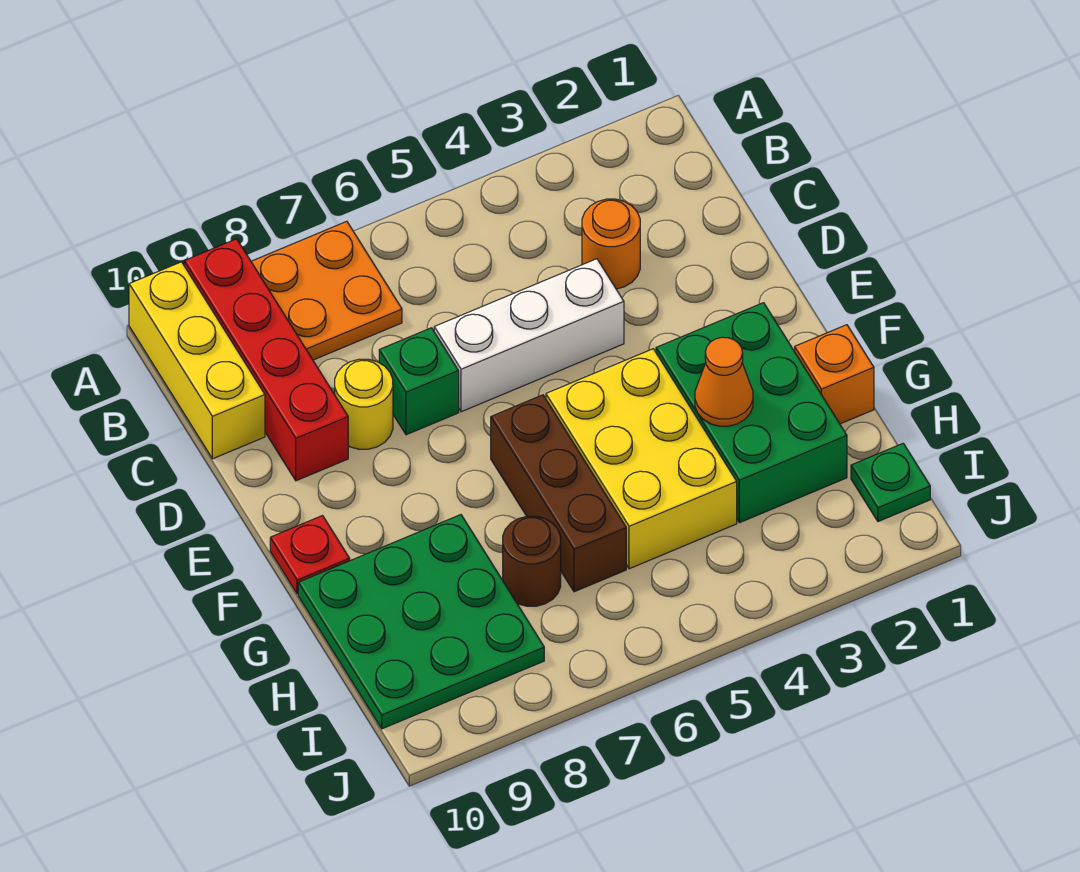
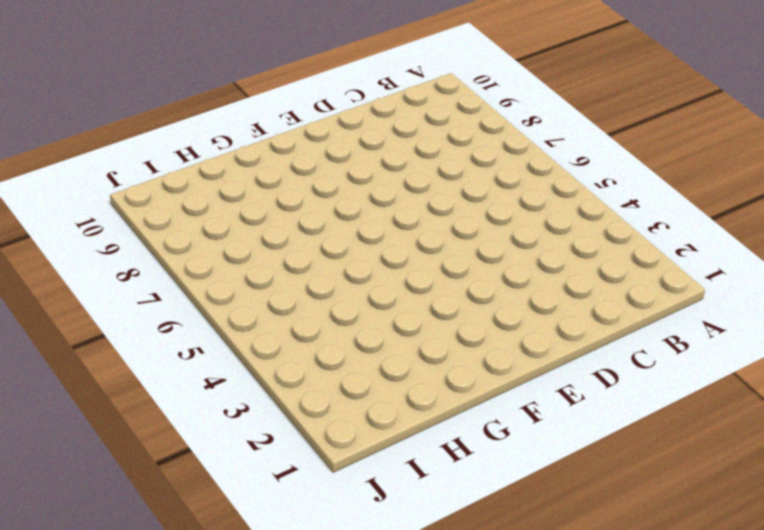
none -> orange plate A7:B8 level 1
none -> red brick A9:D9 level 1
none -> yellow brick A10:C10 level 1

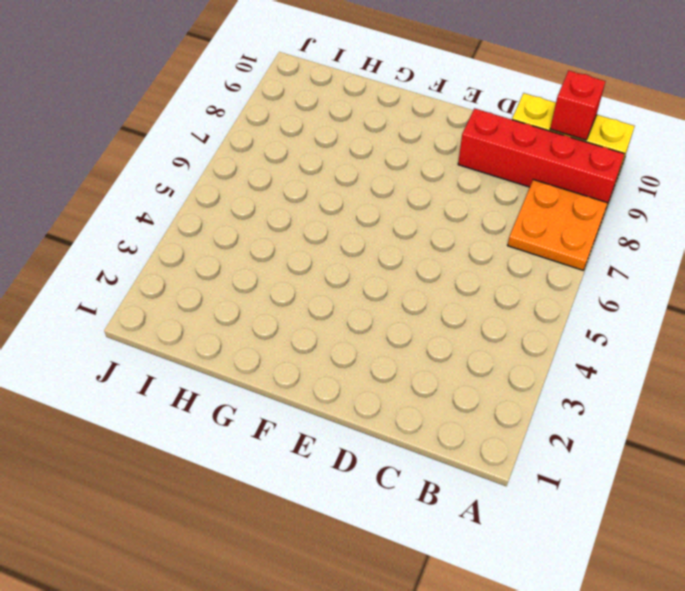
red brick B10 level 2 -> none
none -> orange round brick C3 level 1
none -> white brick D4:D6 level 1
none -> green brick D7 level 1

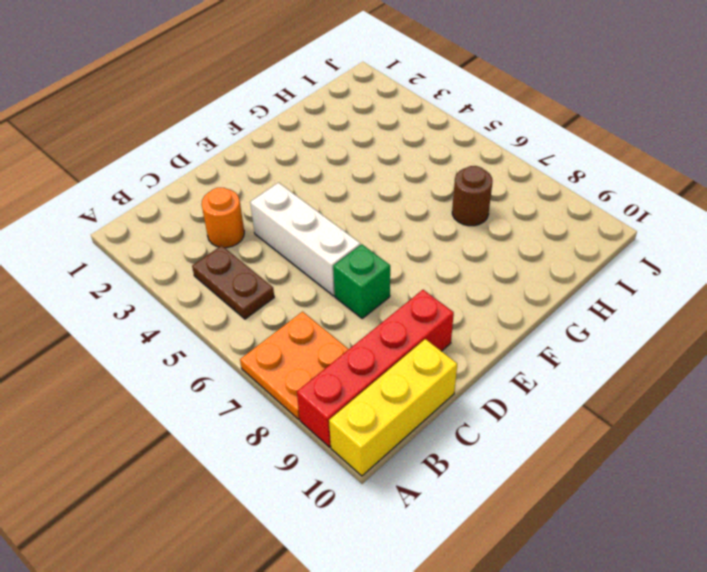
brown plate B4:B5 level 1 -> none
none -> yellow round brick D8 level 1
none -> green brick F2:H3 level 1
none -> yellow brick F4:H5 level 1

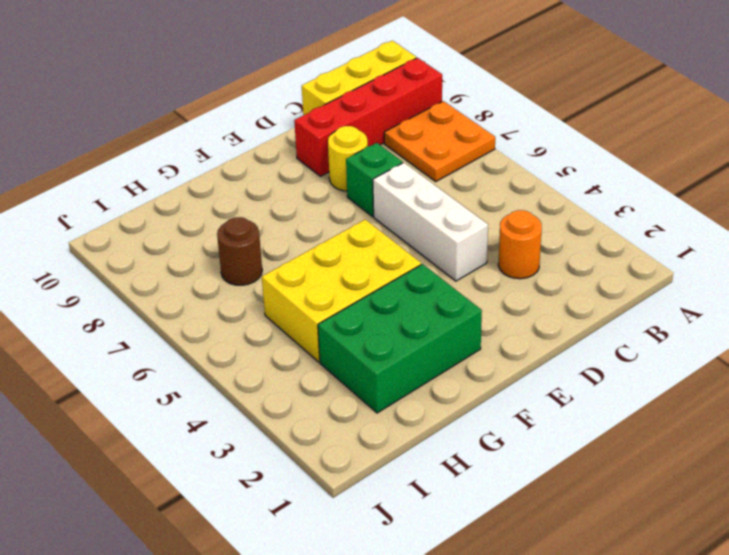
none -> brown brick F6:H6 level 1
none -> red plate F10 level 1
none -> orange brick G1 level 1

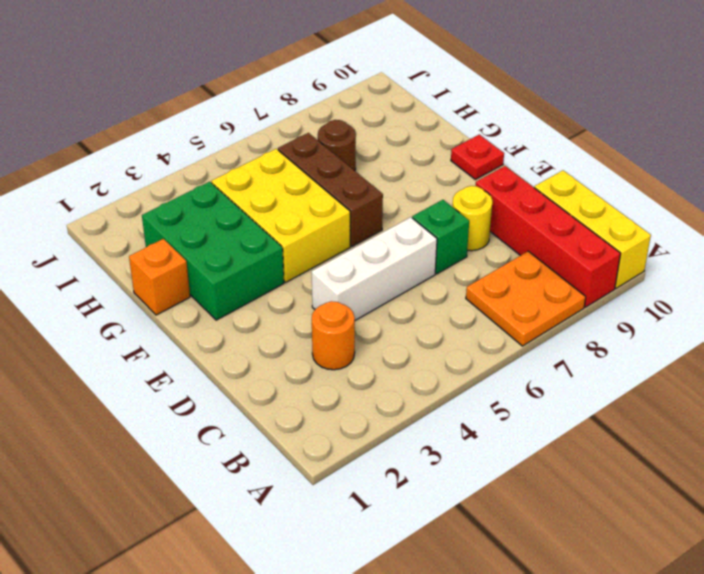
none -> green plate G8:I10 level 1
none -> green plate I1 level 1
none -> orange cone G3 level 2

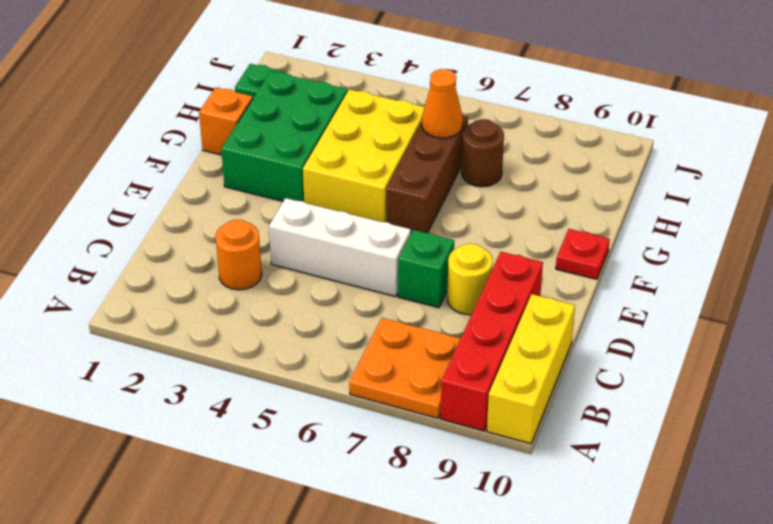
orange cone H6 level 2 -> orange cone G3 level 2
none -> green plate G8:I10 level 1

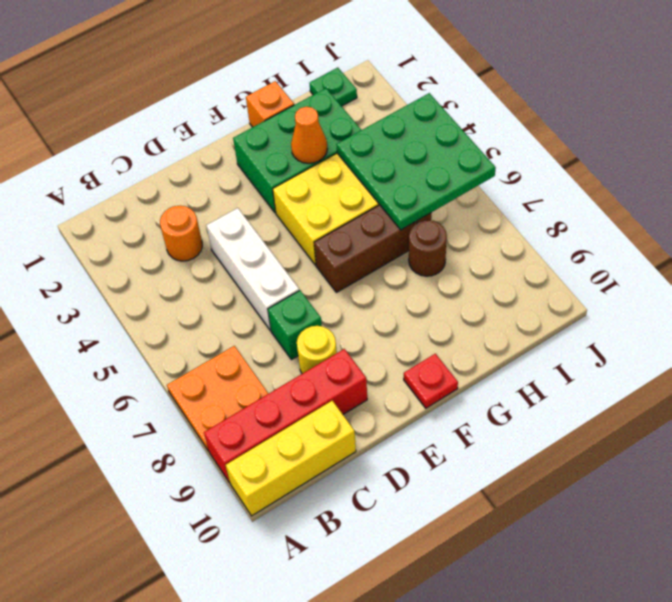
green plate H4:J6 level 2 -> green plate G8:I10 level 1

